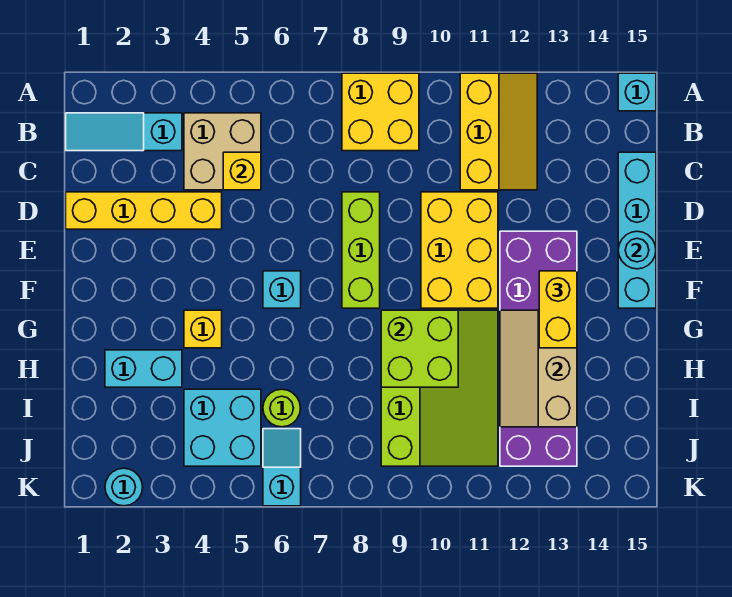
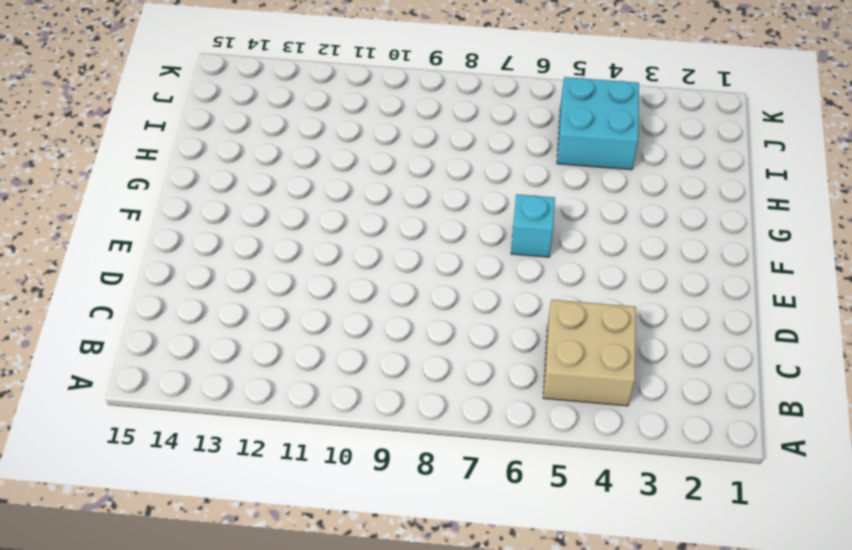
none -> yellow brick A8:B9 level 1
none -> yellow slope A11:C12 level 1 top 11
none -> cyan brick A15 level 1

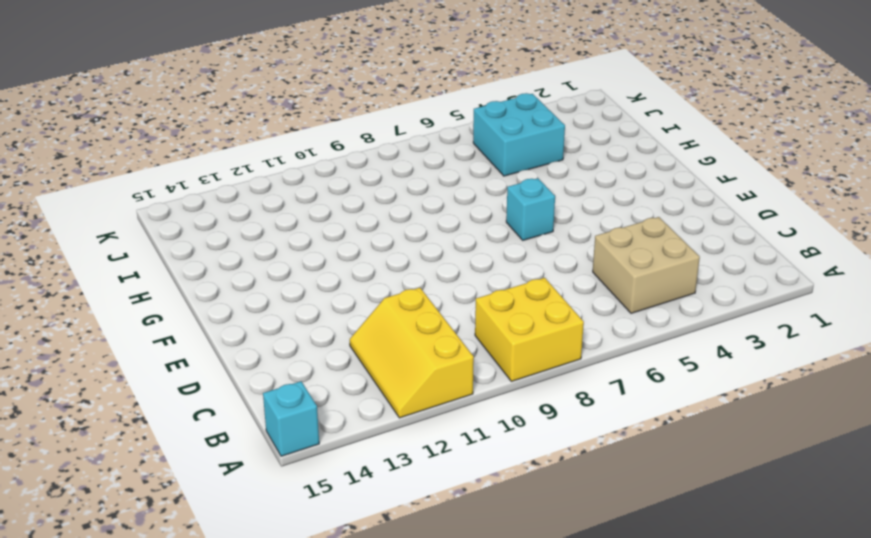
none -> cyan slope B1:B3 level 1 top 3
none -> cyan brick C15:F15 level 1
none -> yellow brick D1:D4 level 1

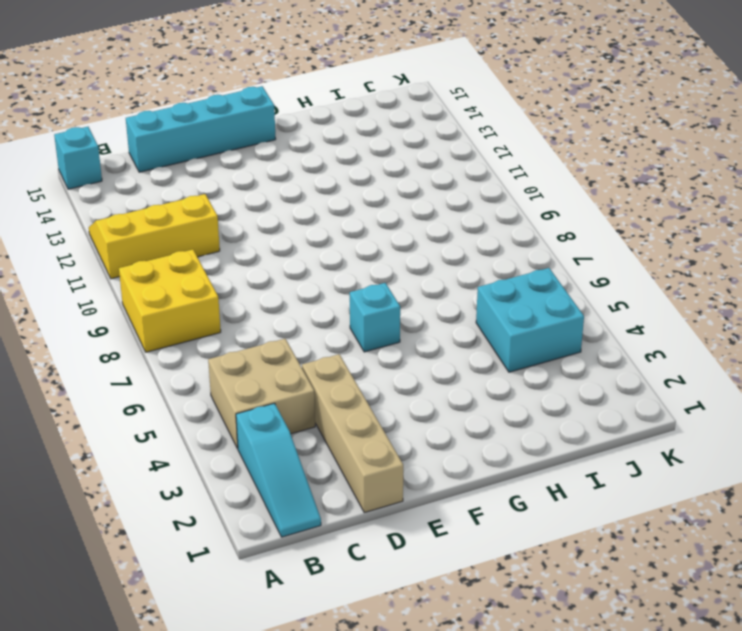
tan brick D1:D4 level 1 -> yellow brick D1:D4 level 1
none -> lime brick D8:F8 level 1
none -> yellow brick D10:F11 level 1
none -> purple brick E12:J13 level 1

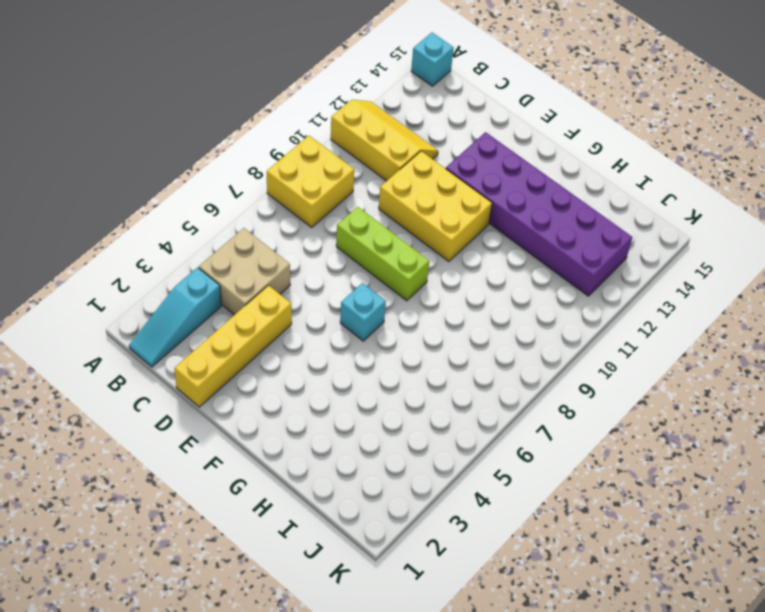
none -> cyan brick C15:F15 level 1
none -> yellow brick G4 level 1
none -> lime slope G9:J11 level 1 top 9

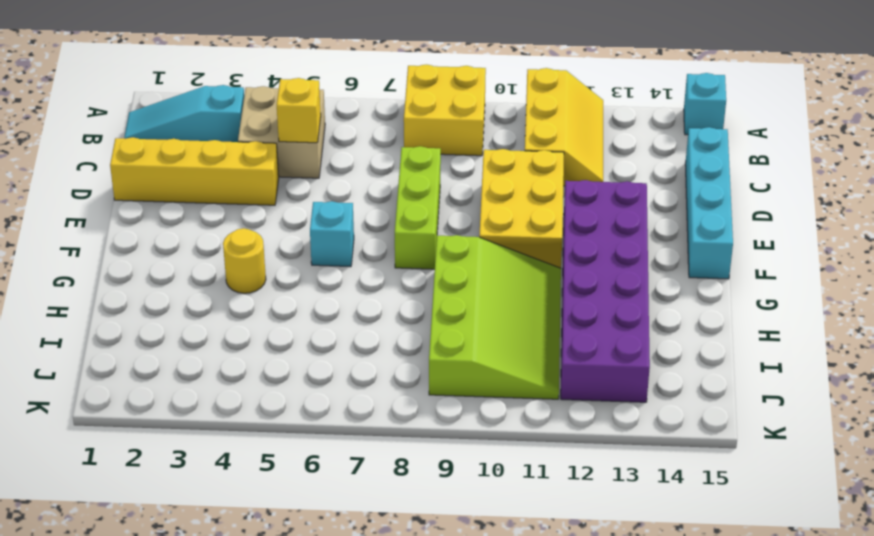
yellow round brick G4 level 1 -> yellow brick G4 level 1
none -> cyan brick H2:H3 level 1
none -> cyan brick I4:J5 level 1
none -> lime round brick I6 level 1

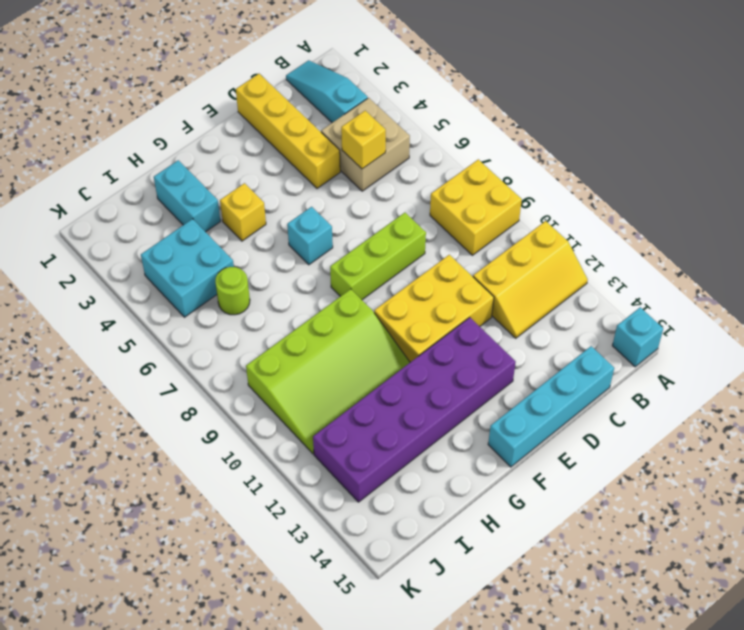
none -> cyan slope J6:K6 level 1 top K
none -> cyan round brick K2 level 1
none -> cyan round brick E15 level 2

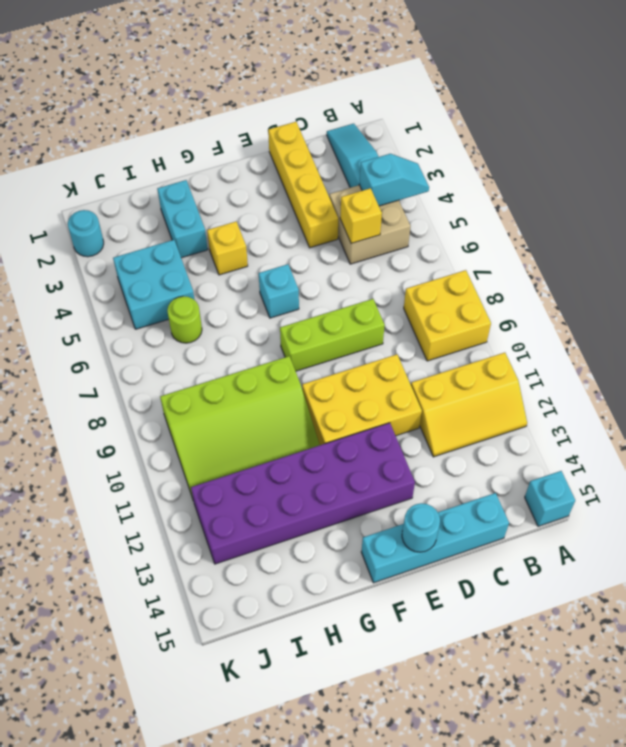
cyan slope A4:B4 level 2 top B -> cyan slope J6:K6 level 1 top K
none -> lime brick G9:H10 level 2
none -> tan slope G12:I13 level 2 top 13
none -> yellow brick F13:G13 level 3

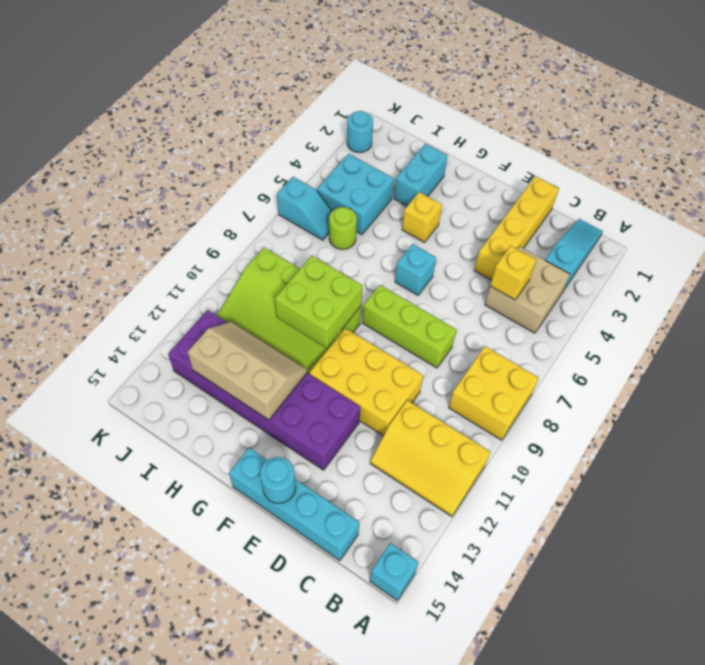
none -> yellow brick F13:G13 level 3

